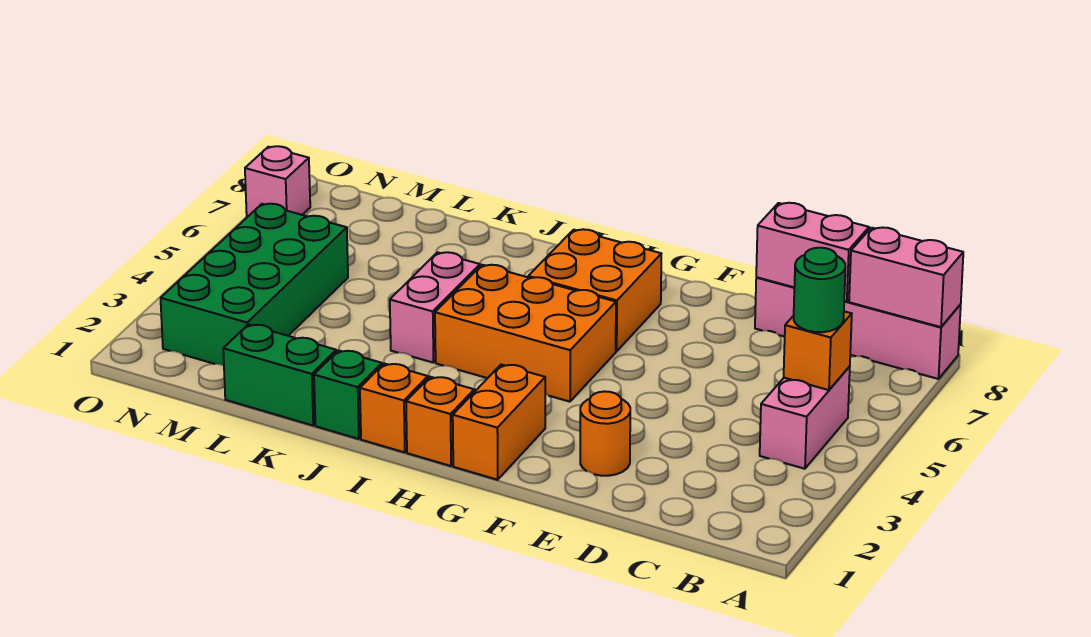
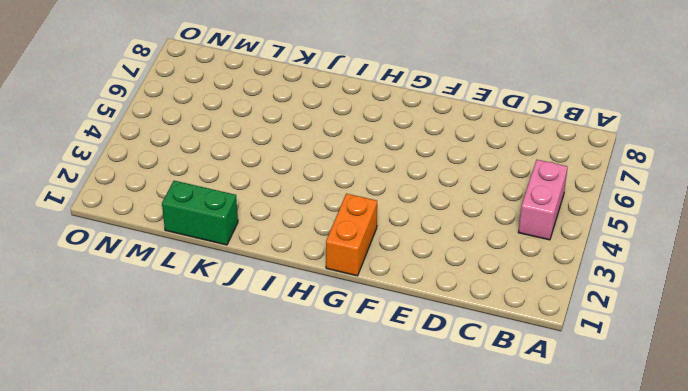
none -> pink brick A8:D8 level 1
none -> orange round brick E2 level 1
none -> orange brick G4:I5 level 1

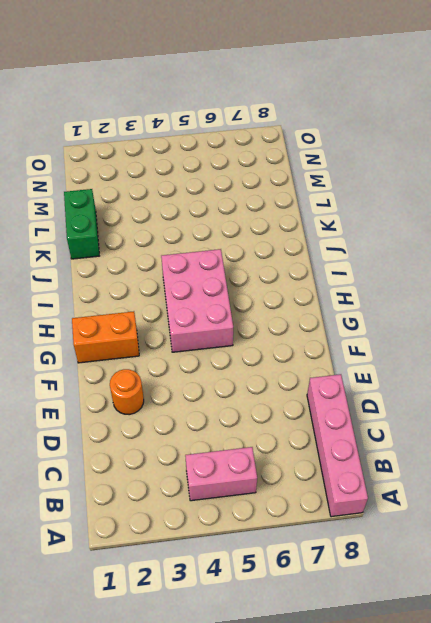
pink brick G4:I5 level 1 -> orange brick G4:I5 level 1
none -> orange brick G6:H7 level 1
none -> orange brick H1 level 1
none -> orange brick I1 level 1

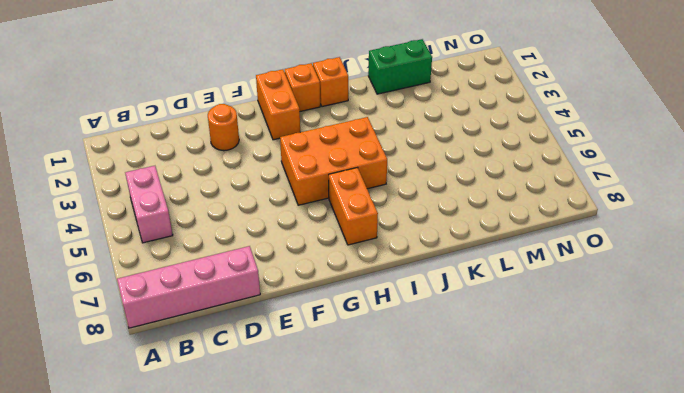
orange brick H6:H7 level 1 -> orange brick G6:H7 level 1
none -> green brick J1 level 1
none -> pink brick J4:J5 level 1
none -> green brick M2:N5 level 1

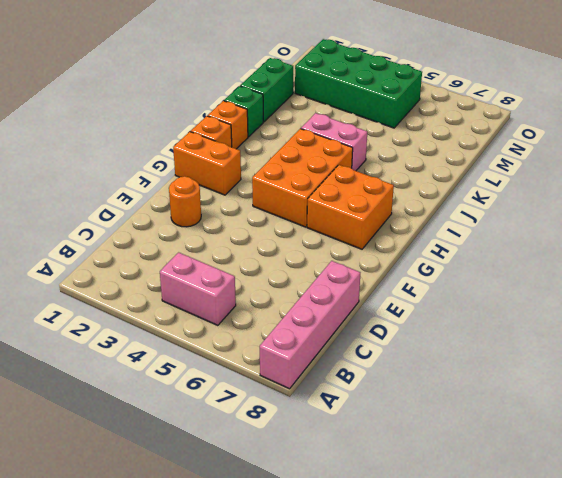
none -> pink brick O7 level 1
none -> pink brick A8:B8 level 2
none -> orange brick B5 level 2

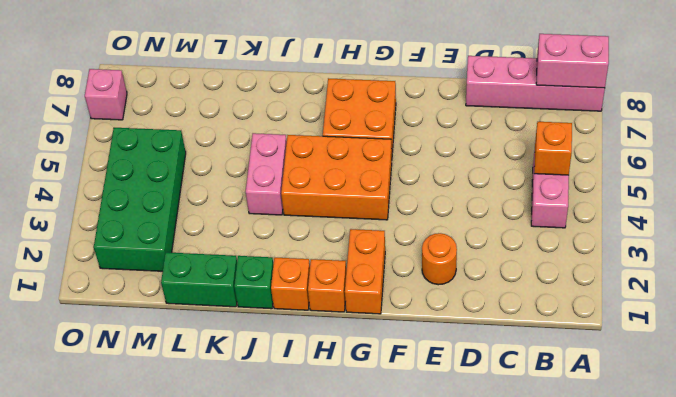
none -> pink brick C8:D8 level 2
none -> green round brick B5 level 3

